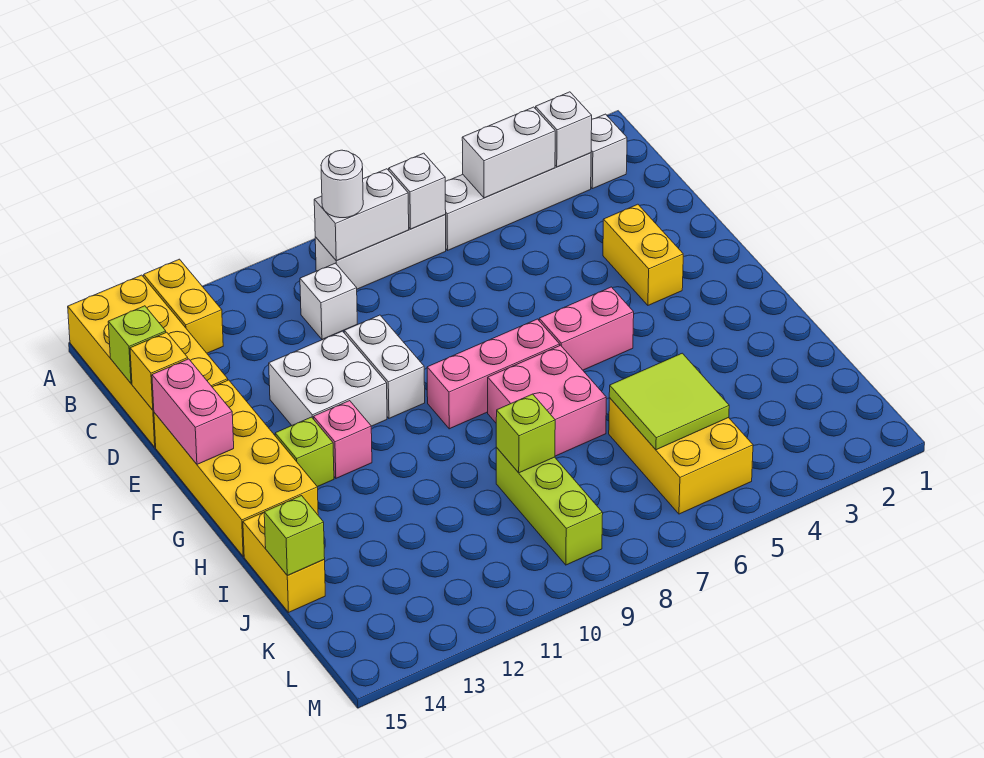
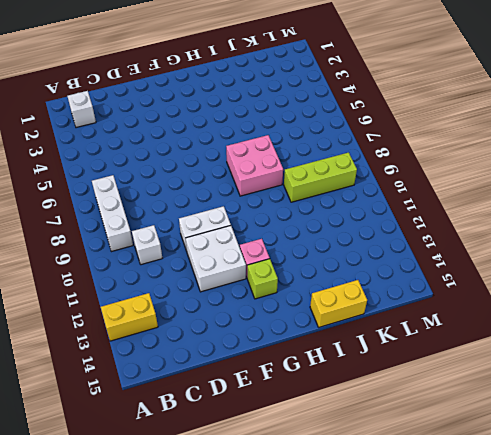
none -> yellow brick A14:D15 level 1
none -> white brick B3:B6 level 1
none -> yellow brick E3:F3 level 1

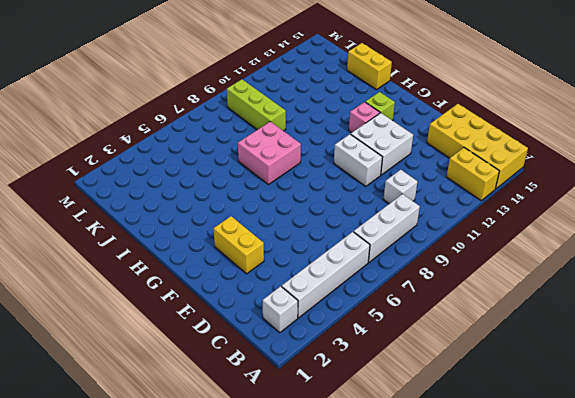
none -> yellow brick E14:H15 level 1
none -> pink brick G5:G6 level 1
none -> pink brick G7:G9 level 1

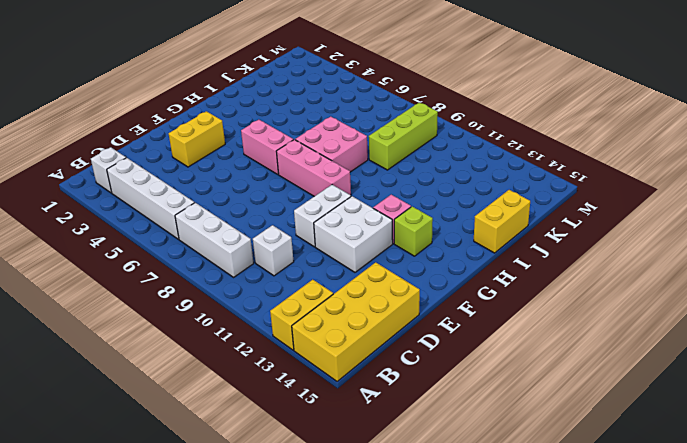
none -> yellow brick E14:H15 level 1
none -> yellow brick J5:L6 level 1
none -> white brick B3 level 2

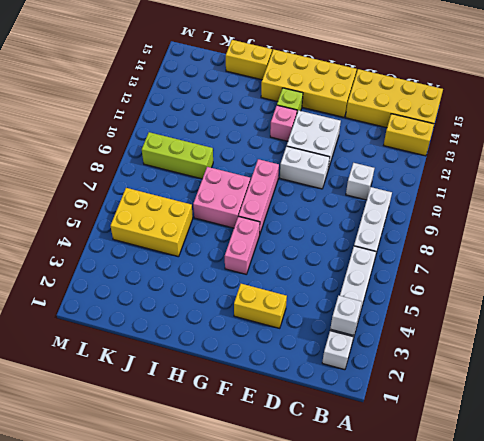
none -> white brick B4:B5 level 2
none -> white brick B7 level 2
none -> white brick B8:B9 level 2

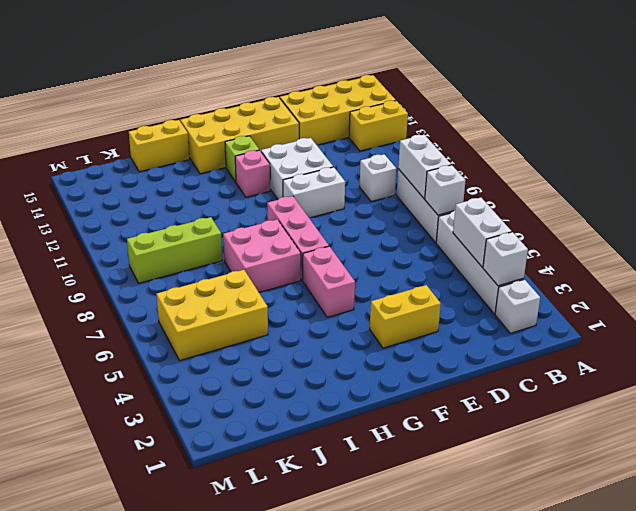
none -> lime brick C15 level 2
none -> yellow brick D15 level 2
none -> pink brick E15:F15 level 2

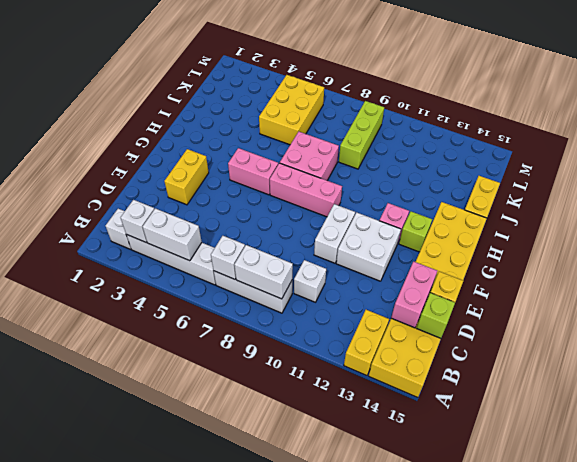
pink brick C14:D14 level 2 -> pink brick E15:F15 level 2
none -> lime tile J5:K6 level 2
none -> lime brick J9 level 2
none -> lime brick J15 level 2

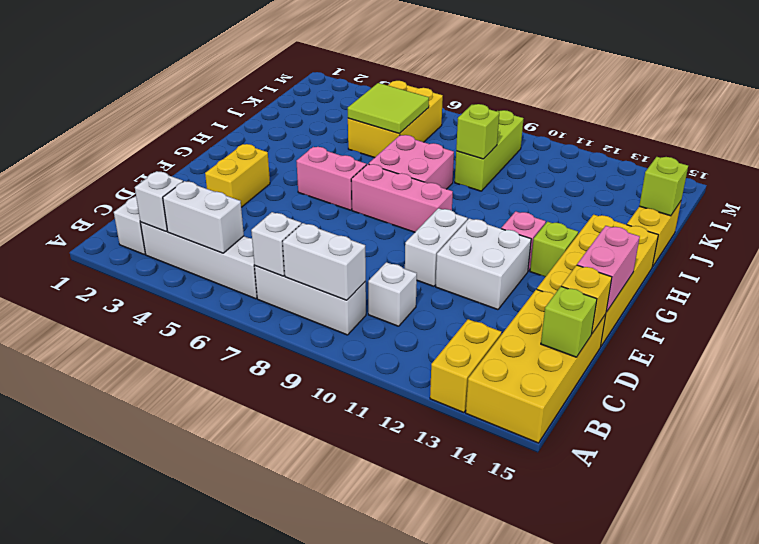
none -> white round brick B9 level 3

